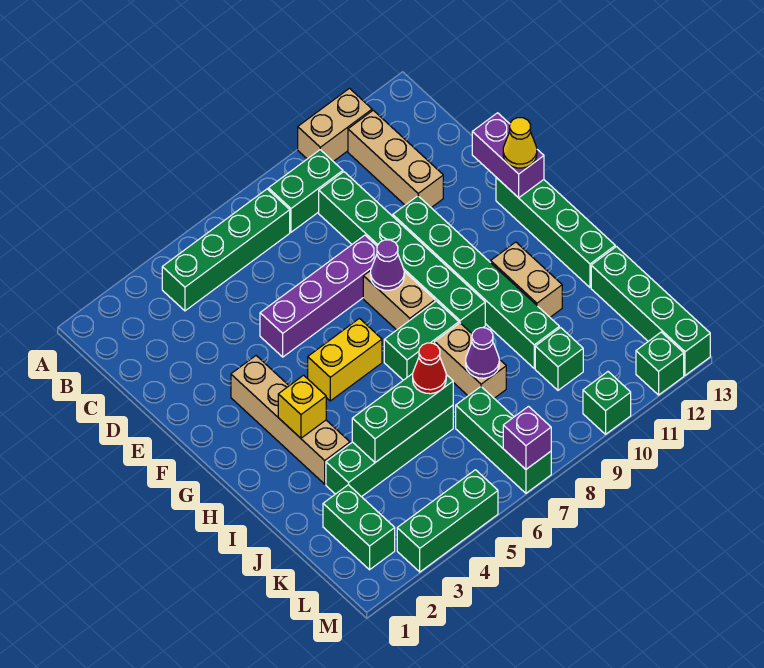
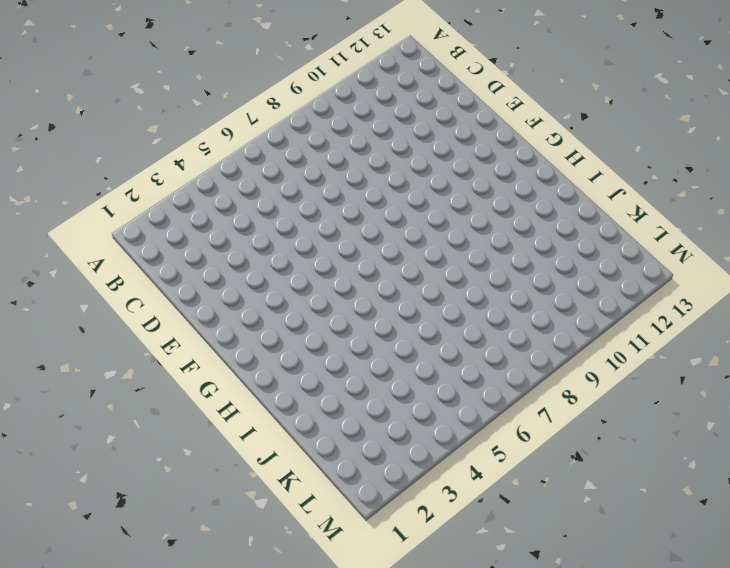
none -> tan brick A10:A11 level 1
none -> green brick B4:B7 level 1
none -> green brick B8:B9 level 1
none -> tan brick B11:D11 level 1

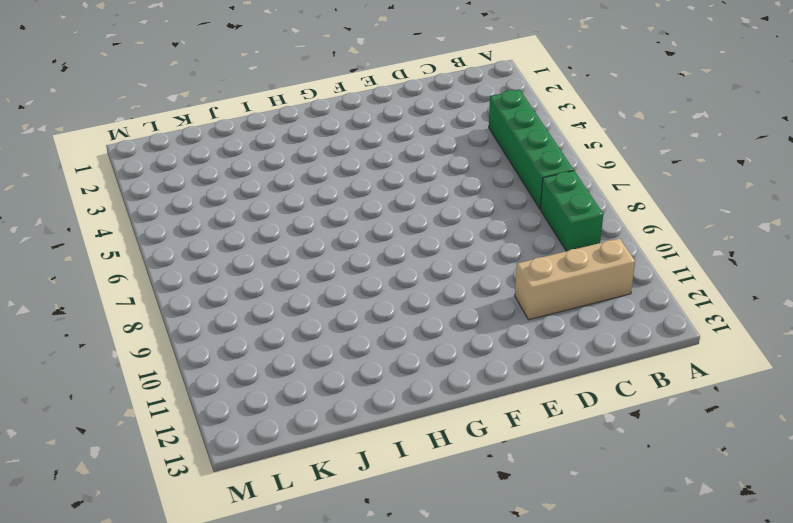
none -> tan brick A10:A11 level 1
none -> green brick C9:H9 level 1
none -> purple brick E5:E8 level 1
none -> green brick E10:J10 level 1

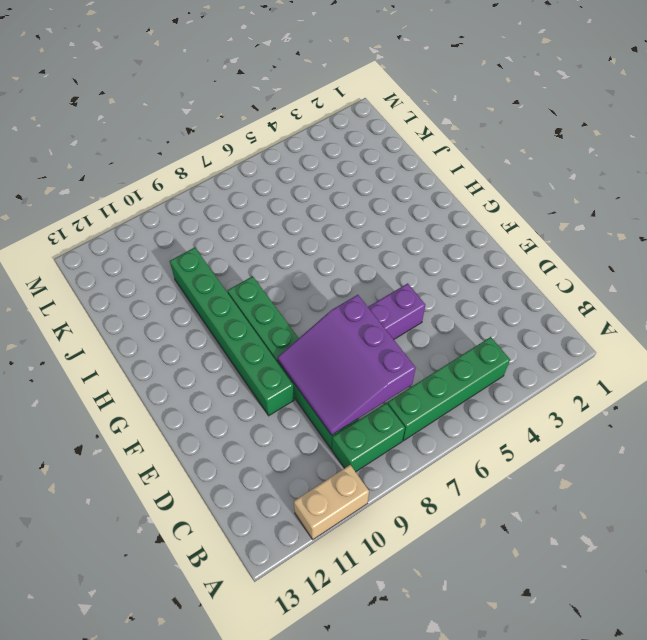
purple slope C7:E9 level 2 top 7 -> none
none -> tan brick B11:D11 level 1
none -> tan brick F3:I3 level 1
none -> tan brick F8:G8 level 1
none -> green brick F13:I13 level 1

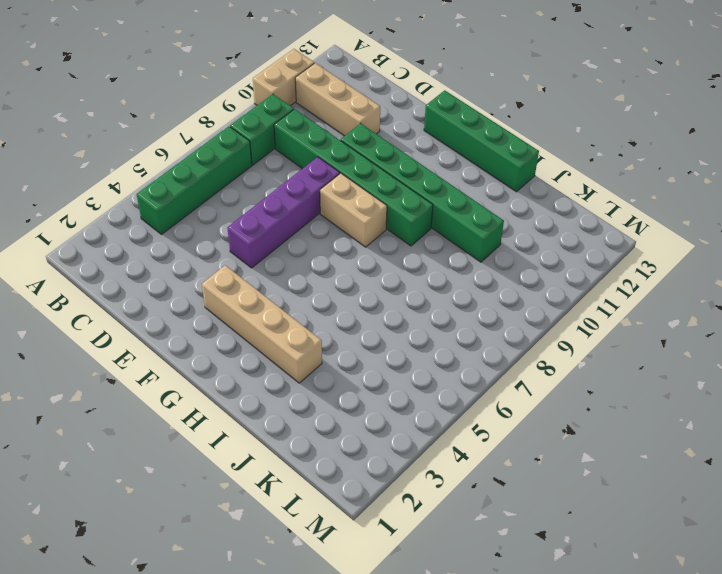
none -> yellow brick G5:G6 level 1
none -> green brick H7:H8 level 1
none -> tan brick H11:I11 level 1
none -> tan brick I8:J8 level 1

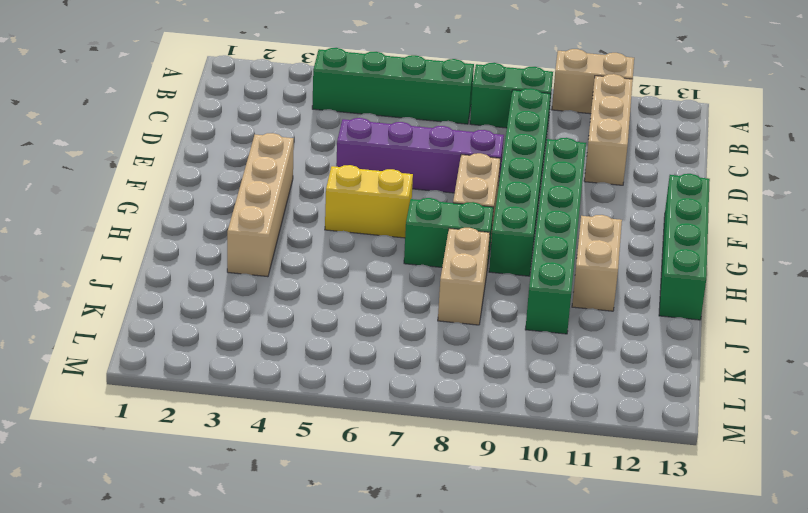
none -> green brick J3:J6 level 1
none -> green brick J13:M13 level 1
none -> green brick K2:L2 level 1
none -> green brick K7:M7 level 1

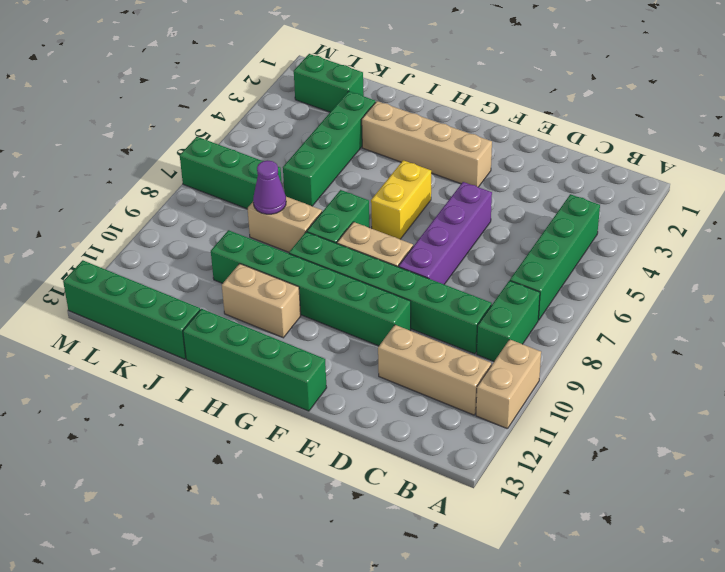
none -> green brick K10 level 1
none -> green brick M3:M5 level 1
none -> green brick M10 level 1
none -> green brick M12 level 1

